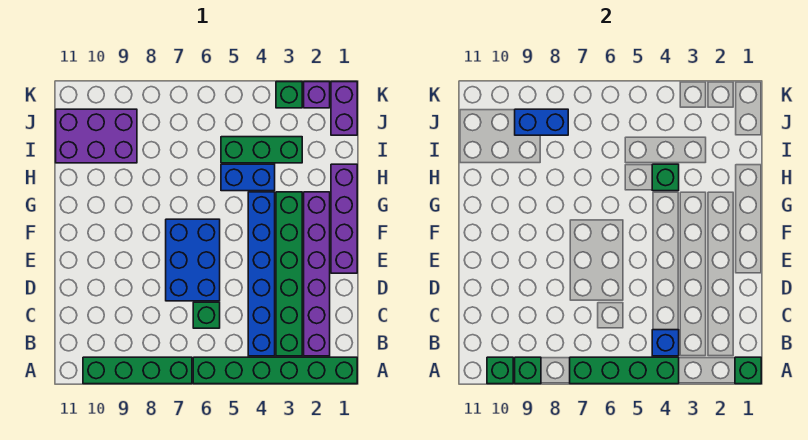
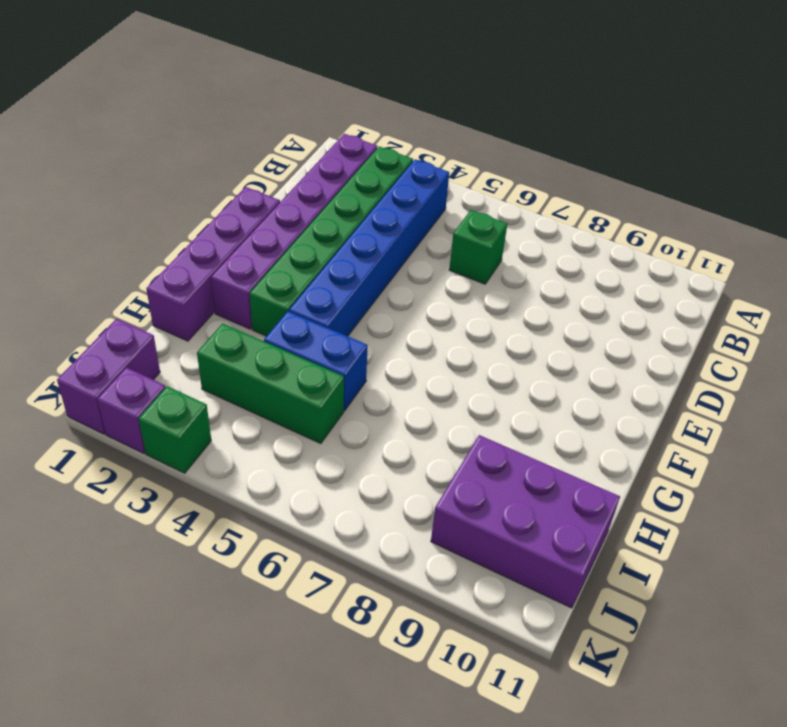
none -> green brick A1:A6 level 1
none -> green brick A7:A10 level 1
none -> blue brick D6:F7 level 1

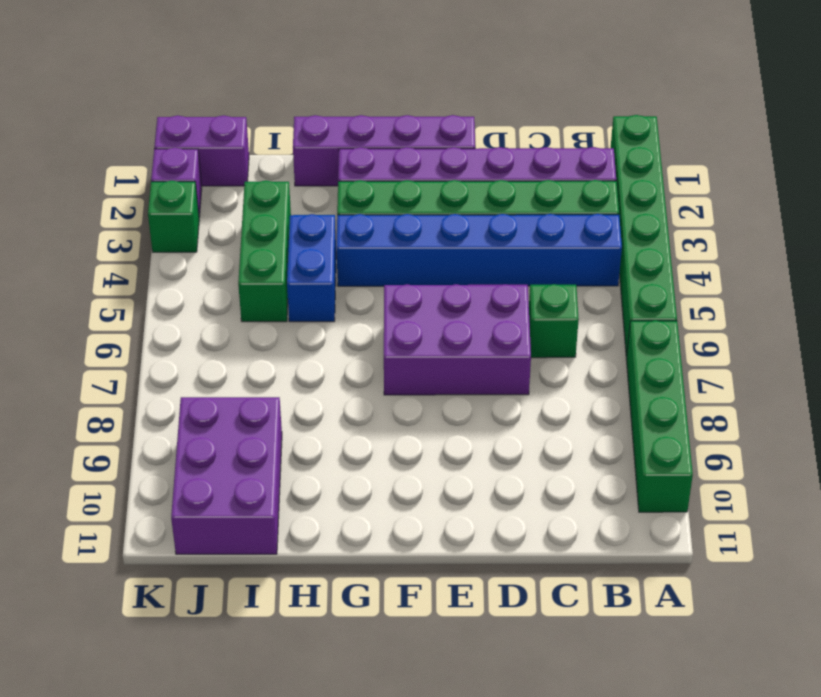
purple brick D6:F7 level 1 -> blue brick D6:F7 level 1
none -> green brick A1 level 2
none -> green brick A4:A7 level 2
none -> green brick A9 level 2

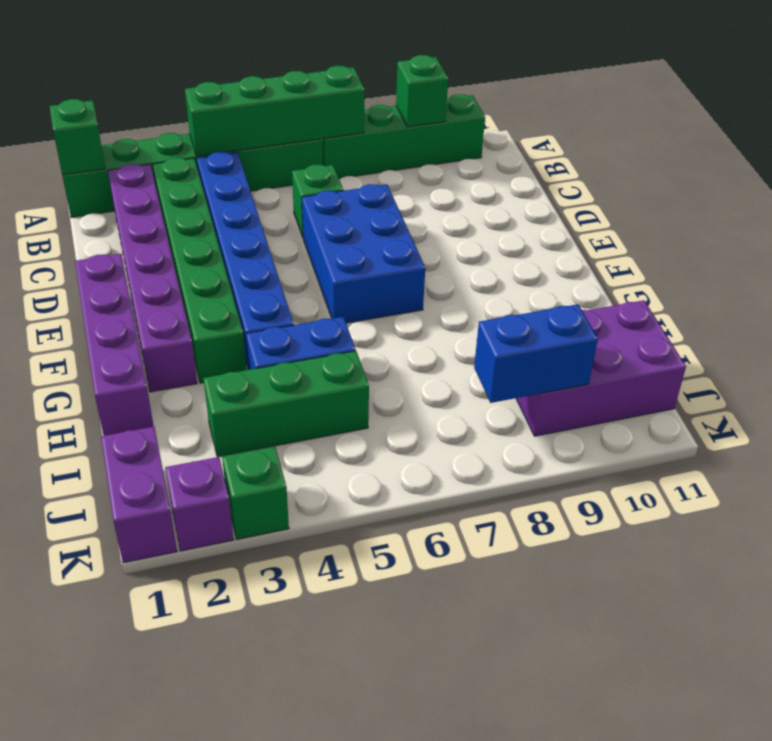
none -> green brick A10 level 2
none -> blue brick B4 level 2
none -> green brick H4 level 2

